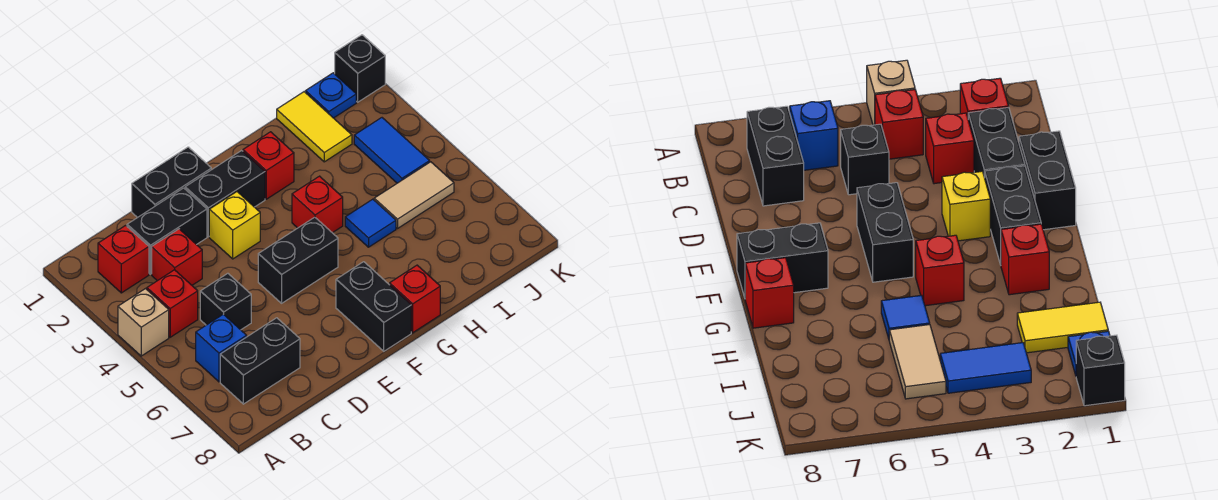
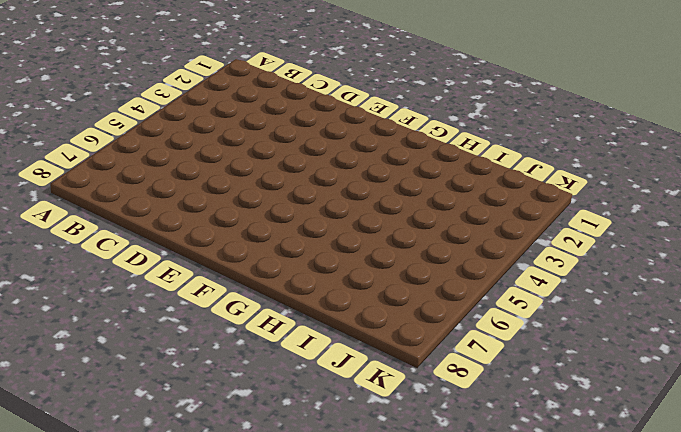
none -> tan brick A4 level 1
none -> red brick B2 level 1
none -> red brick B4 level 1

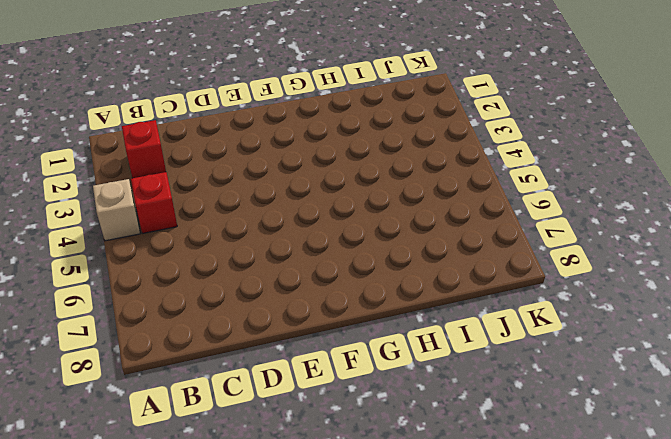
none -> blue brick B6 level 1
none -> black brick B7:C7 level 1
none -> black brick C2:D2 level 1

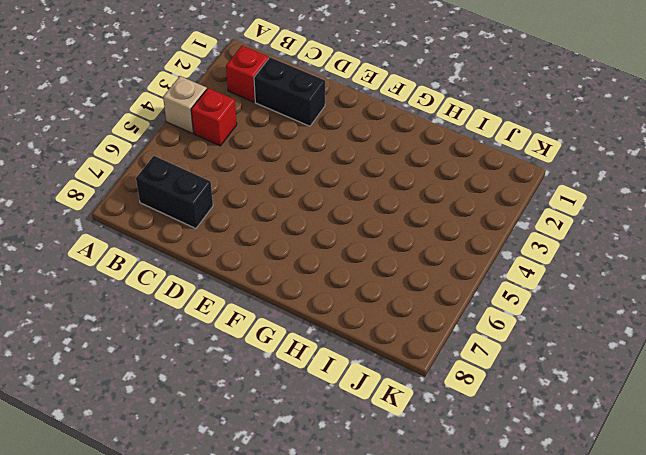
none -> blue brick B6 level 1
none -> red brick C3 level 1
none -> black brick C5 level 1

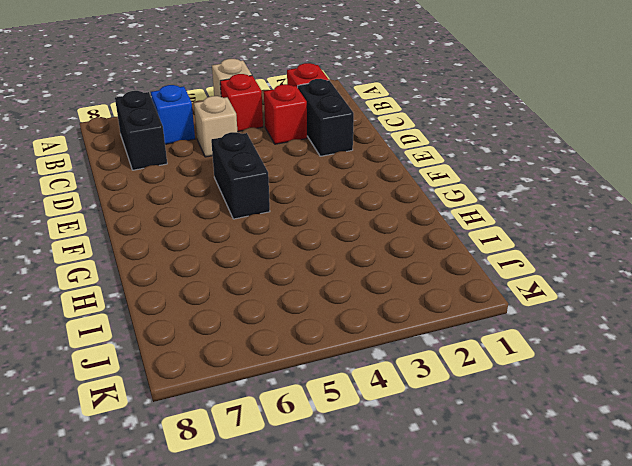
tan brick C5 level 1 -> black brick C5 level 1
none -> black brick D1:E1 level 1
none -> black brick E2:F2 level 1
none -> yellow brick E3 level 1

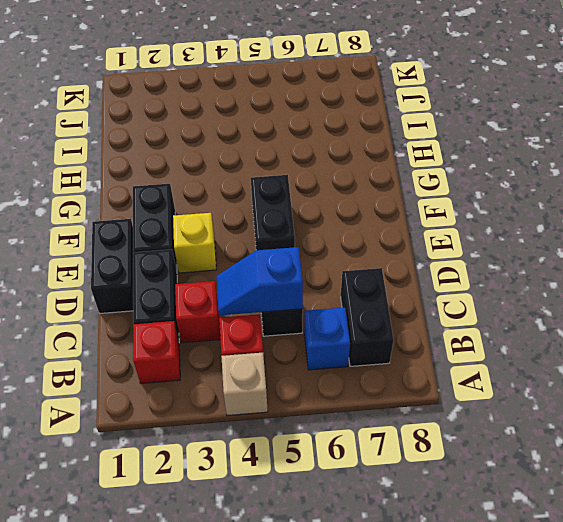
blue slope C4:C5 level 2 top 5 -> none
none -> black brick F7:F8 level 1
none -> red brick G2 level 1
none -> red brick G4 level 1

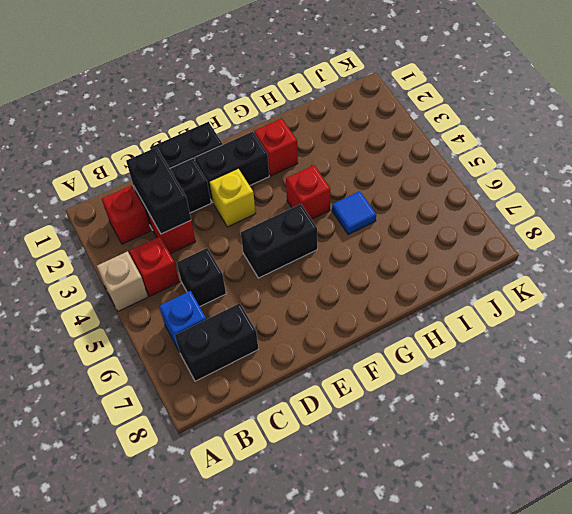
black brick C2:C3 level 2 -> black brick F7:F8 level 1
none -> red brick G8 level 1
none -> yellow tile I1:I2 level 1
none -> tan tile I5:J5 level 1

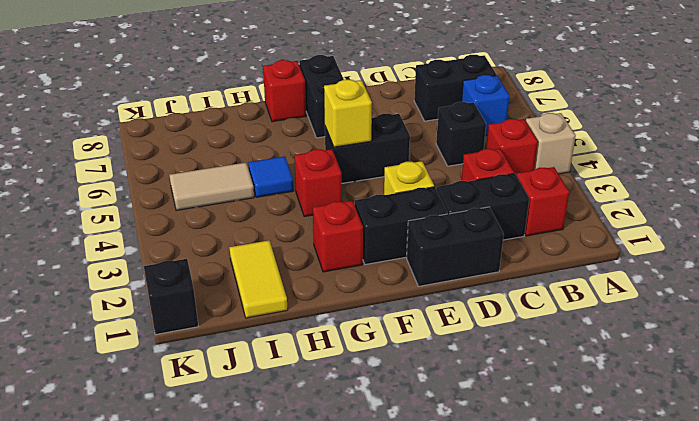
yellow brick F5 level 2 -> none
none -> blue plate J1 level 1
none -> blue tile J3:J4 level 1

